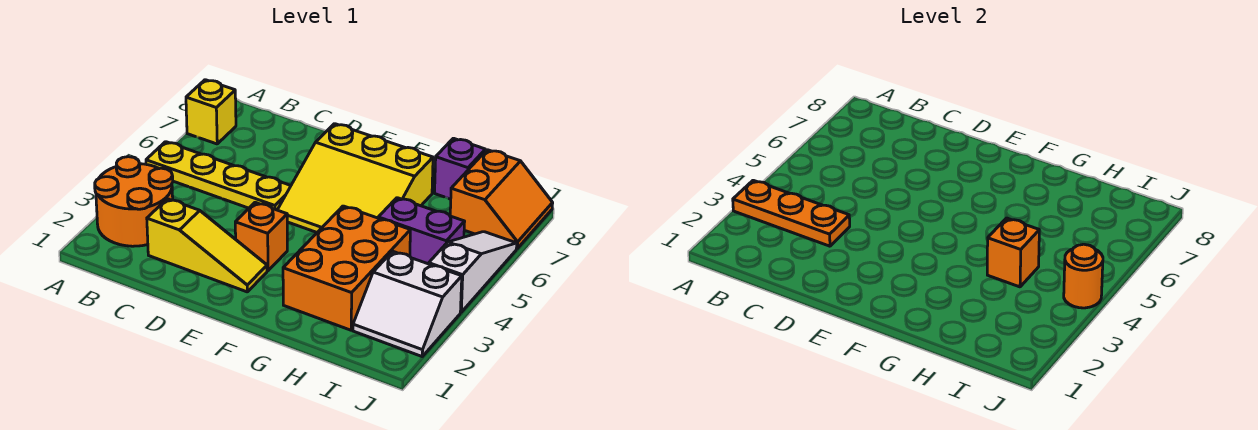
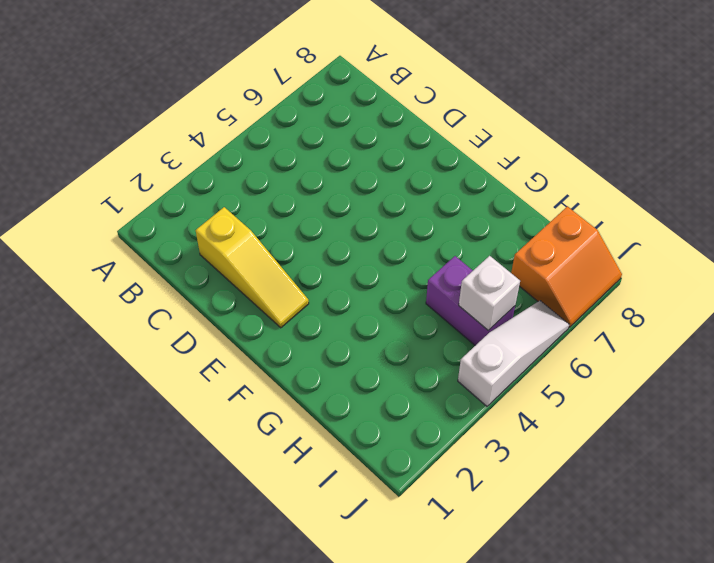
white brick I5 level 2 -> none
none -> orange round brick A2:B3 level 1
none -> yellow plate A5:D5 level 1
none -> yellow brick A7 level 1

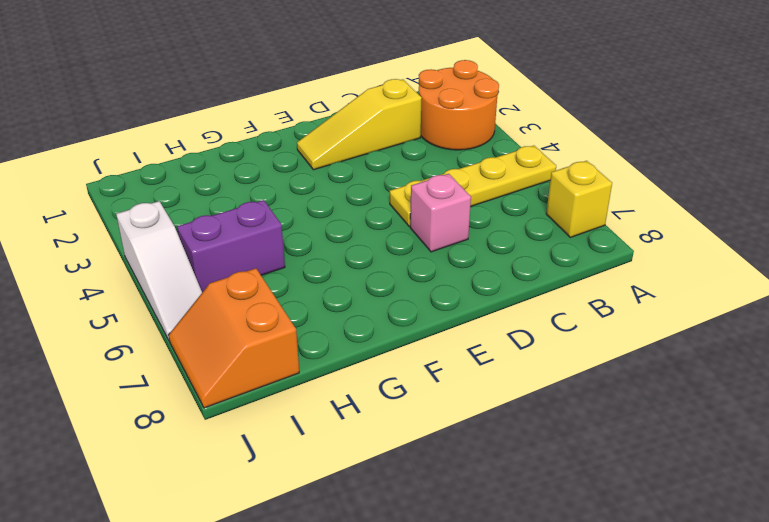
pink brick D6 level 1 -> none
none -> orange brick E3 level 1
none -> yellow slope E5:G7 level 1 top 7
none -> orange brick G2:H4 level 1

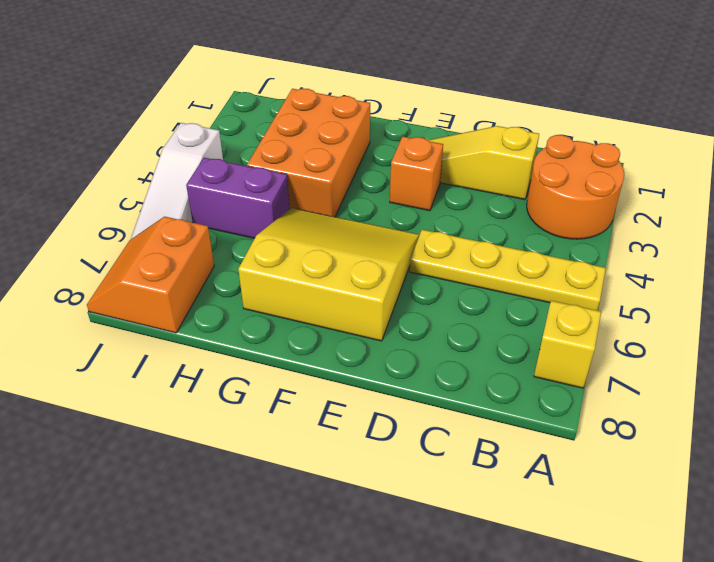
none -> purple brick H8 level 1
none -> white slope I2:J3 level 1 top 3
none -> orange plate A3:C3 level 2

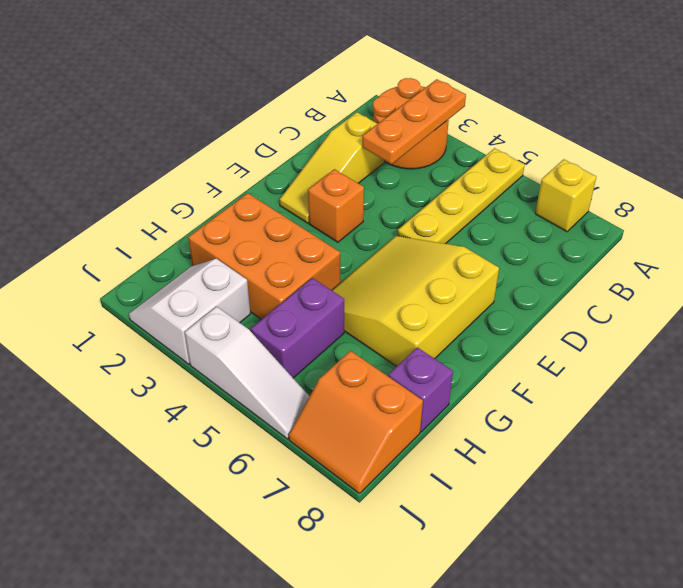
none -> orange brick H4 level 2
none -> orange round brick J4 level 2

